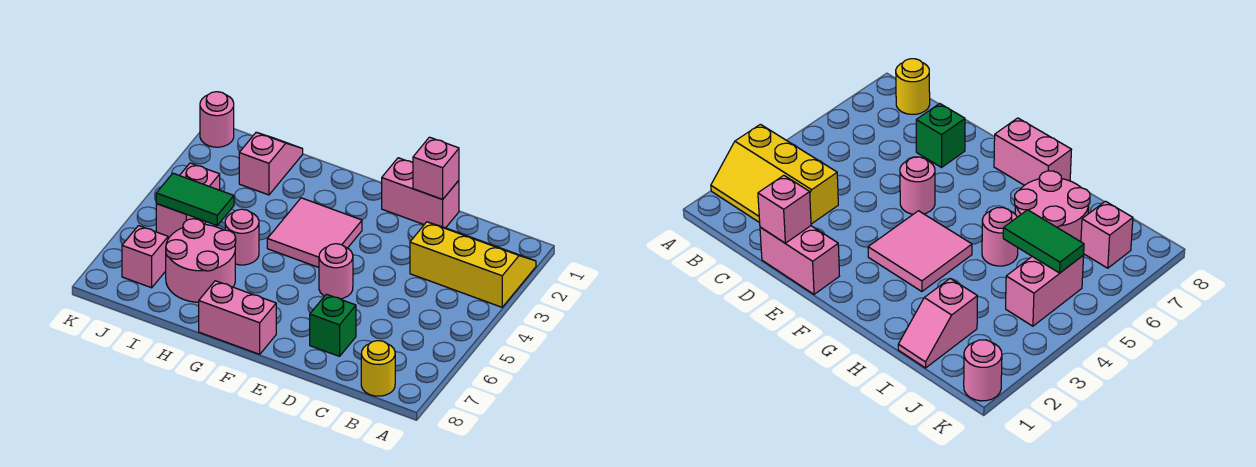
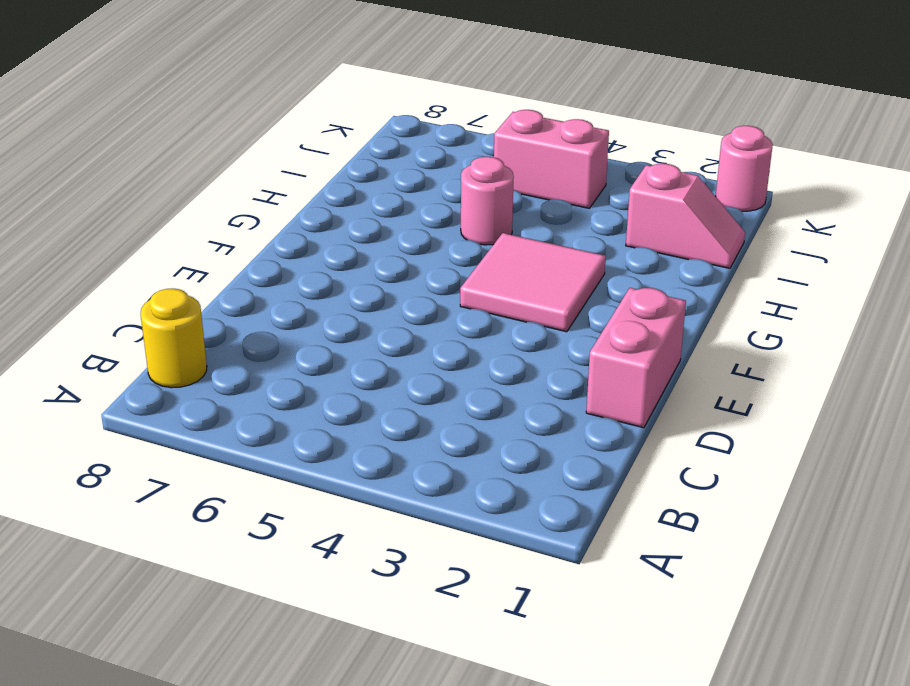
none -> yellow slope A2:C3 level 1 top 3
none -> green brick D7 level 1
none -> pink round brick E5 level 1

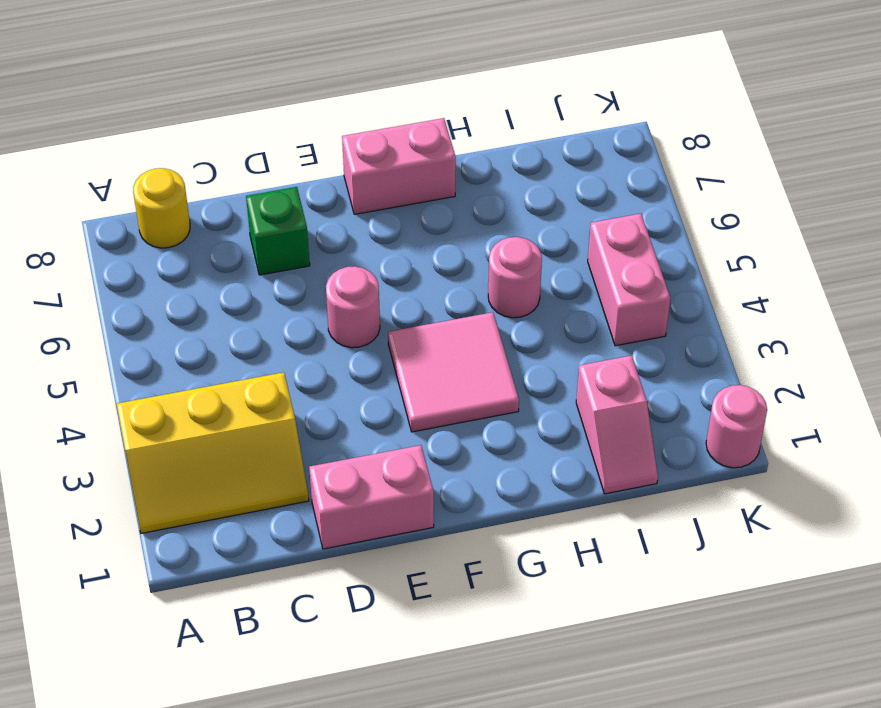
none -> pink round brick H6:I7 level 1
none -> pink brick J7 level 1
none -> pink brick D1 level 2

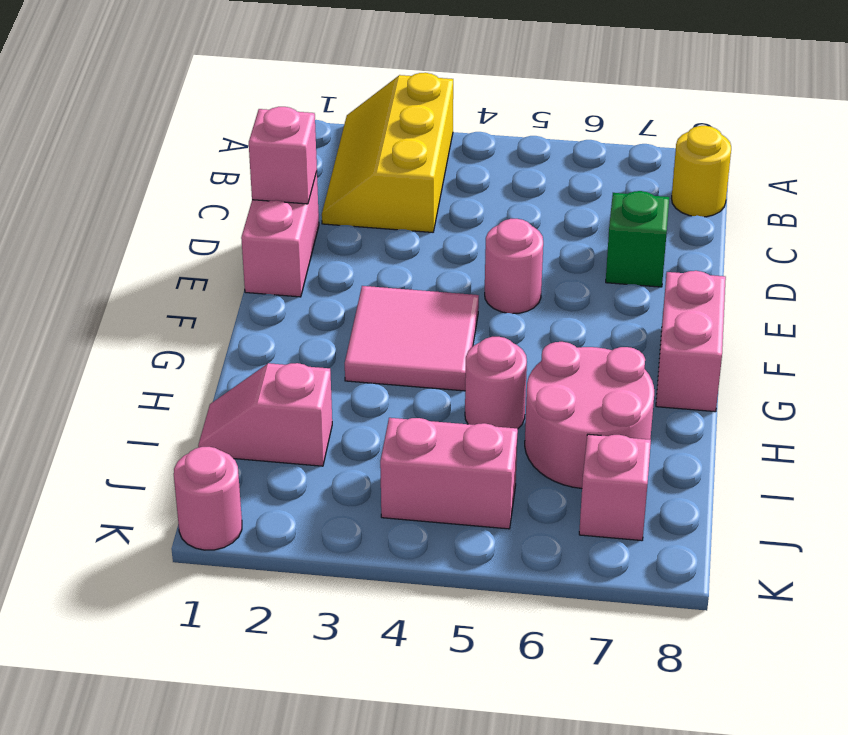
none -> green tile I5:J5 level 2

